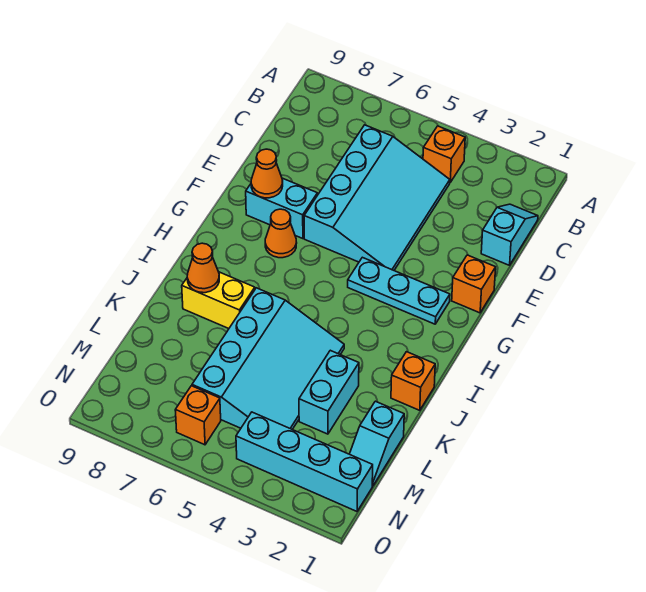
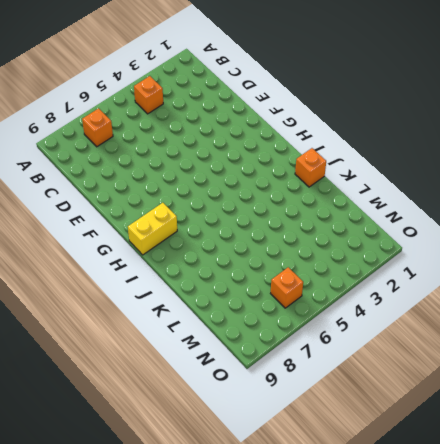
orange brick B7 level 1 -> orange brick F1 level 1
yellow brick H8:H9 level 1 -> yellow brick J7:J8 level 1
none -> cyan slope C1:D1 level 1 top D
none -> cyan slope C4:F6 level 1 top 6
none -> cyan brick F7:F8 level 1

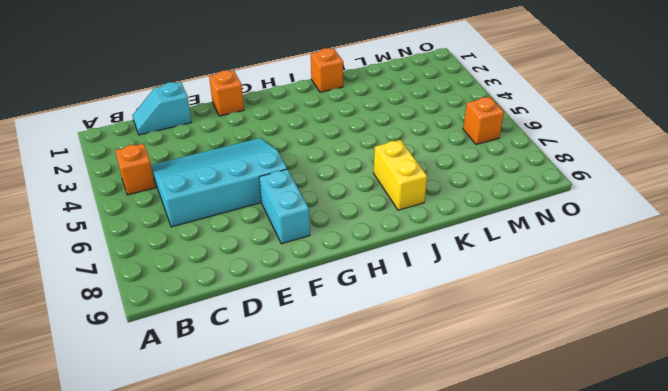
none -> cyan plate G2:G4 level 1
none -> orange cone G7 level 1
none -> cyan slope J4:M6 level 1 top 6

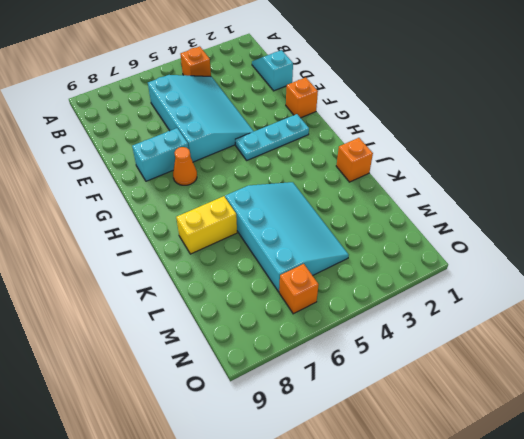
none -> cyan brick K3:L3 level 1
none -> cyan slope L1:M1 level 1 top L
none -> cyan brick N1:N4 level 1

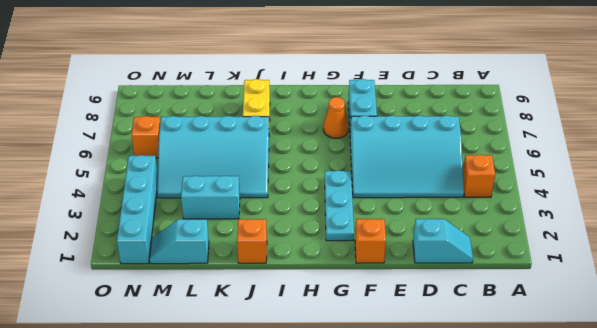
none -> orange cone F8 level 2
none -> orange cone J8 level 2

